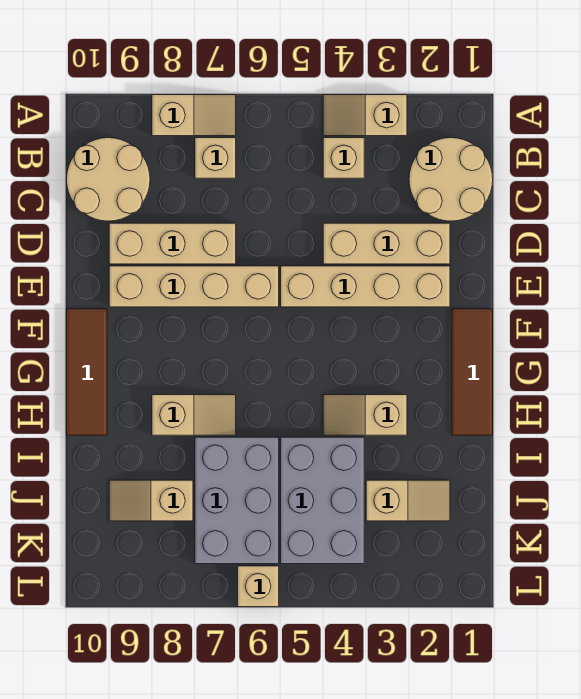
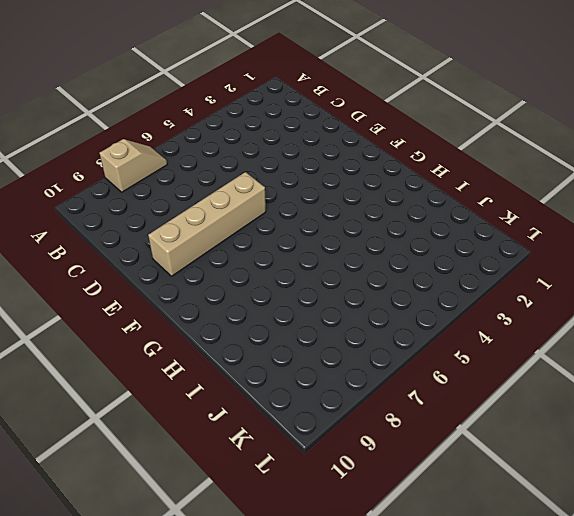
none -> tan slope A3:A4 level 1 top 3
none -> tan round brick B1:C2 level 1
none -> tan brick B4 level 1

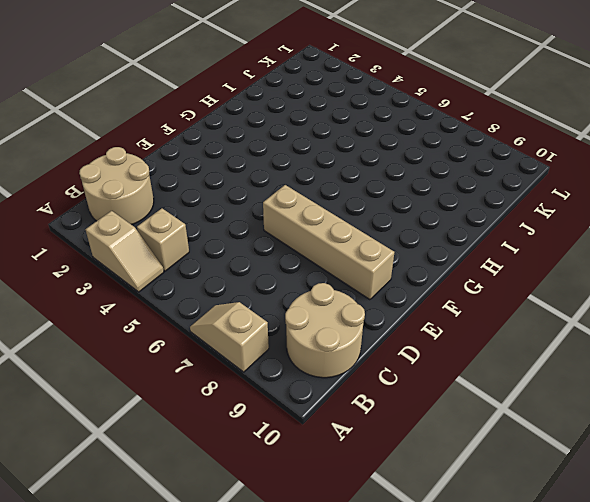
none -> tan brick B7 level 1
none -> tan brick D2:D4 level 1
none -> tan brick D7:D9 level 1

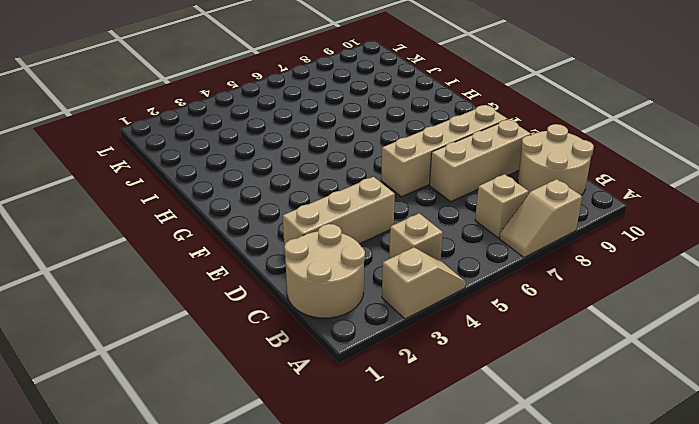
none -> tan brick E2:E5 level 1
none -> brown tile F1:H1 level 1
none -> brown tile F10:H10 level 1

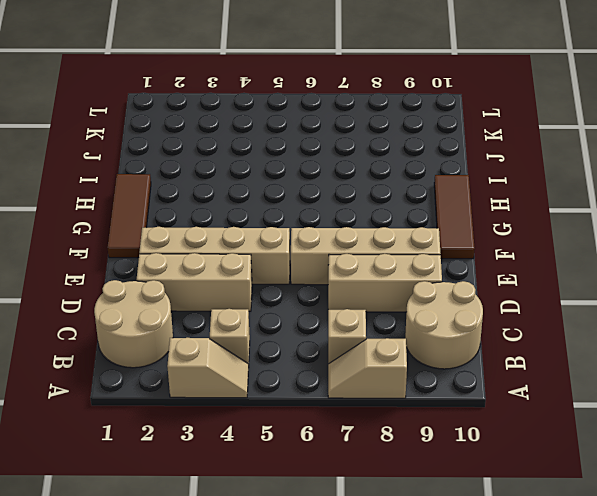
none -> tan slope H3:H4 level 1 top 3
none -> tan slope H7:H8 level 1 top 8
none -> grey brick I4:K5 level 1

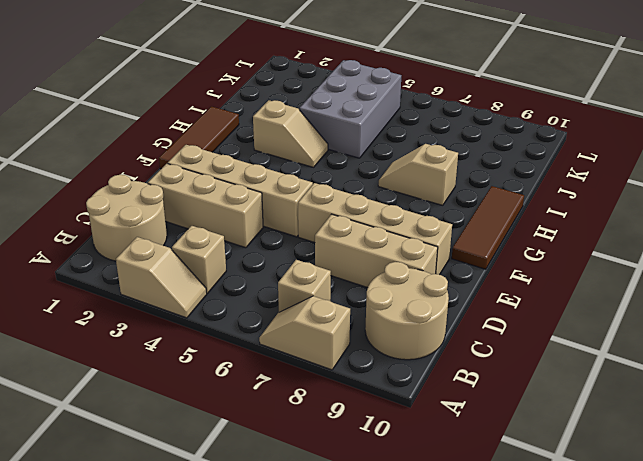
none -> grey brick I6:K7 level 1
none -> tan slope J2:J3 level 1 top 3
none -> tan slope J8:J9 level 1 top 8

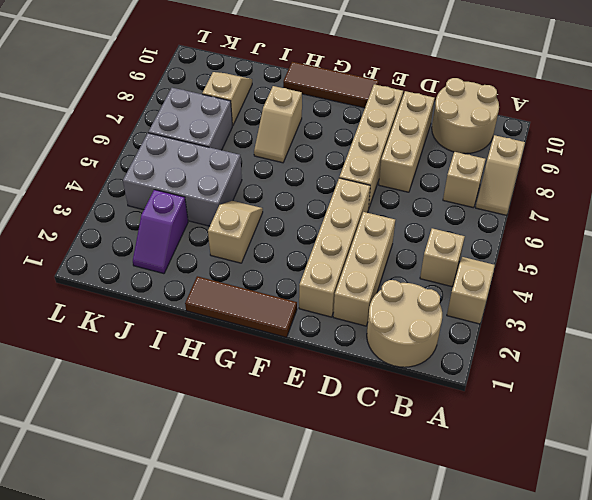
purple slope J2:J3 level 1 top 3 -> tan slope J2:J3 level 1 top 3
grey brick J6:K7 level 1 -> grey brick I6:K7 level 1
none -> tan brick L6 level 1

